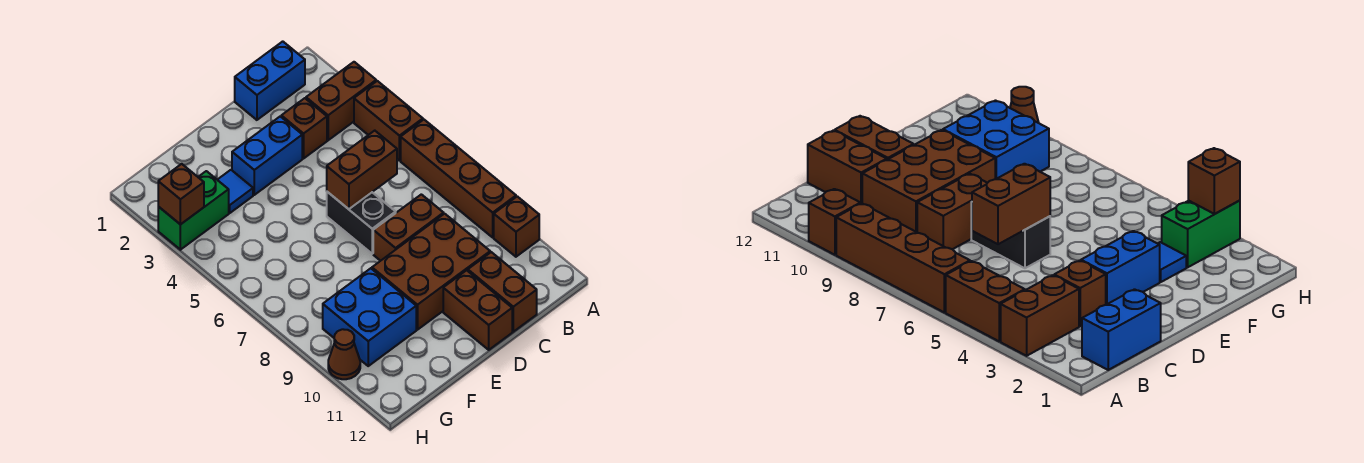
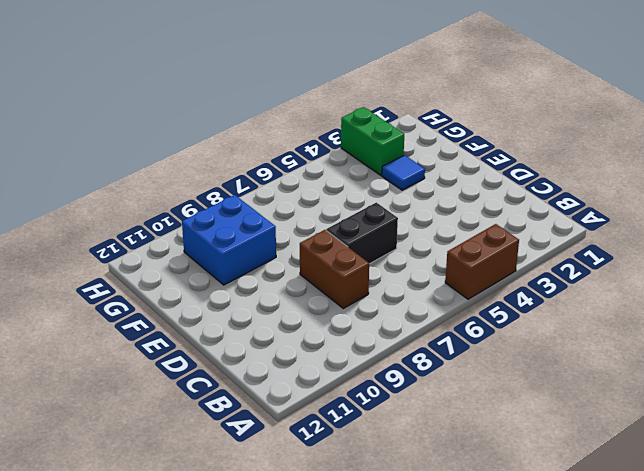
none -> brown brick A3:B3 level 1
none -> brown brick A6:A9 level 1
none -> brown brick A10 level 1

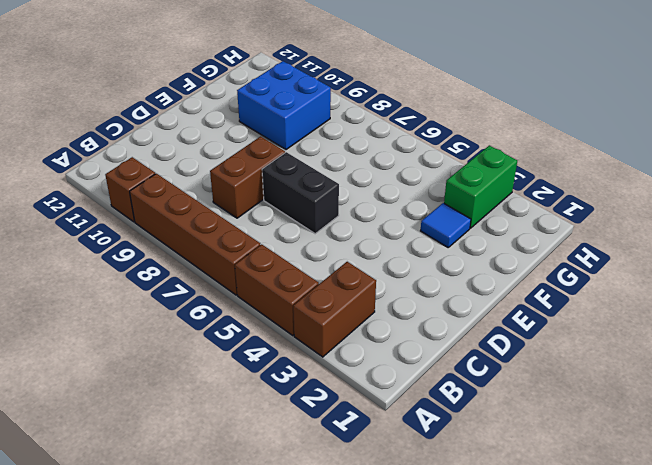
none -> blue brick B1:C1 level 1
none -> brown brick C3 level 1
none -> brown brick C9:E10 level 1

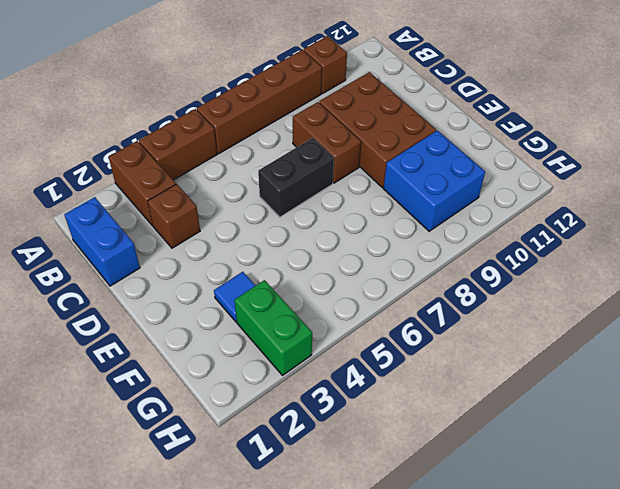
none -> brown brick C11:C12 level 1
none -> blue brick D3:E3 level 1
none -> brown brick D11:D12 level 1

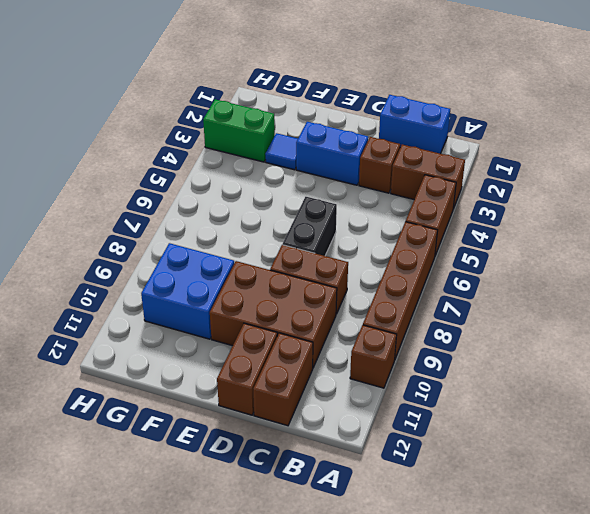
none -> brown cone H10 level 1
none -> brown brick C6:D6 level 2
none -> brown brick H3 level 2

